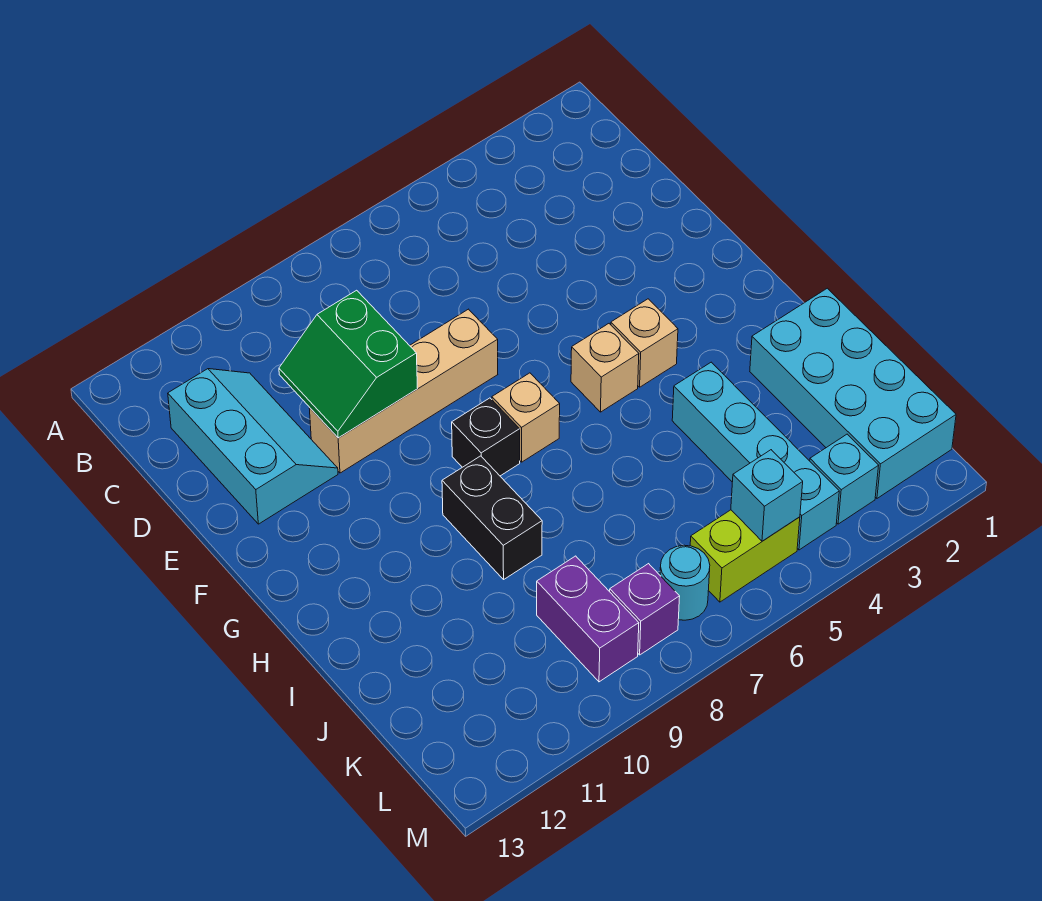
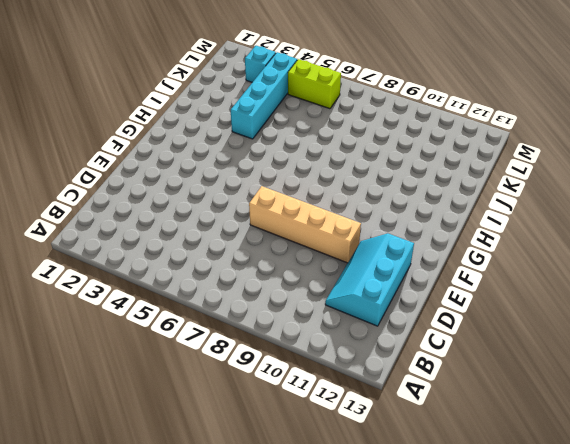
none -> tan brick G4 level 1
none -> tan brick G5 level 1
none -> tan brick G7 level 1

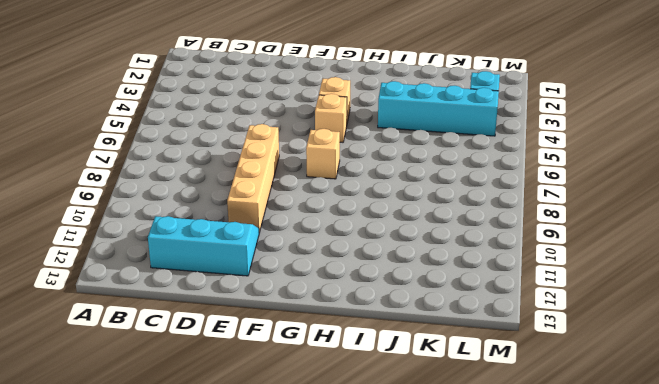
none -> black brick G8 level 1
none -> black brick H9:I9 level 1
none -> cyan brick I1:L2 level 1

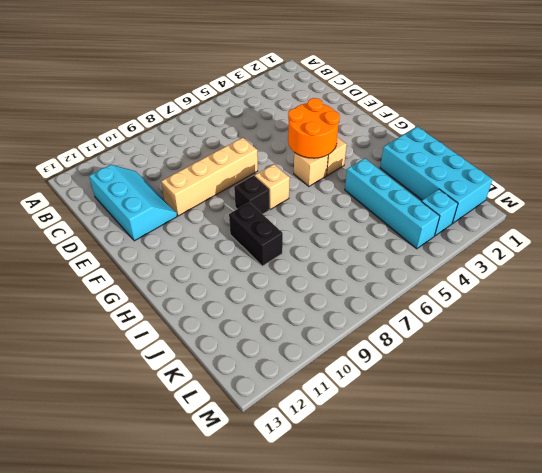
orange round brick F4:G5 level 2 -> none
none -> purple brick K9:L9 level 1
none -> lime brick L5:L6 level 1
none -> cyan round brick L7 level 1

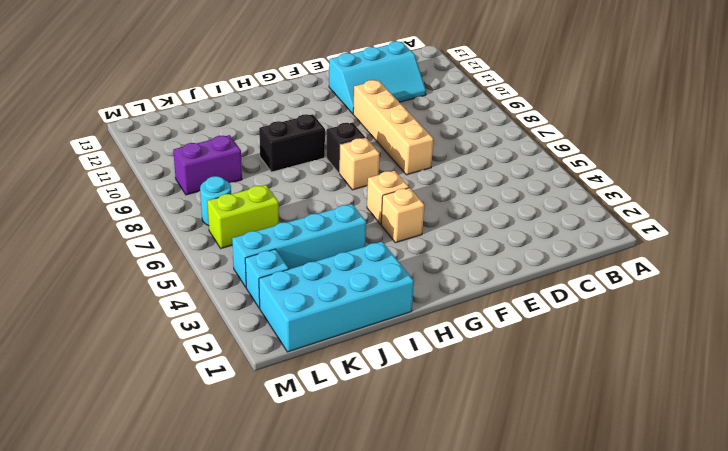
lime brick K6:L6 level 1 -> lime brick L5:L6 level 1
none -> purple brick L8 level 1
none -> green slope D9:E10 level 2 top 9
none -> cyan brick L5 level 2

